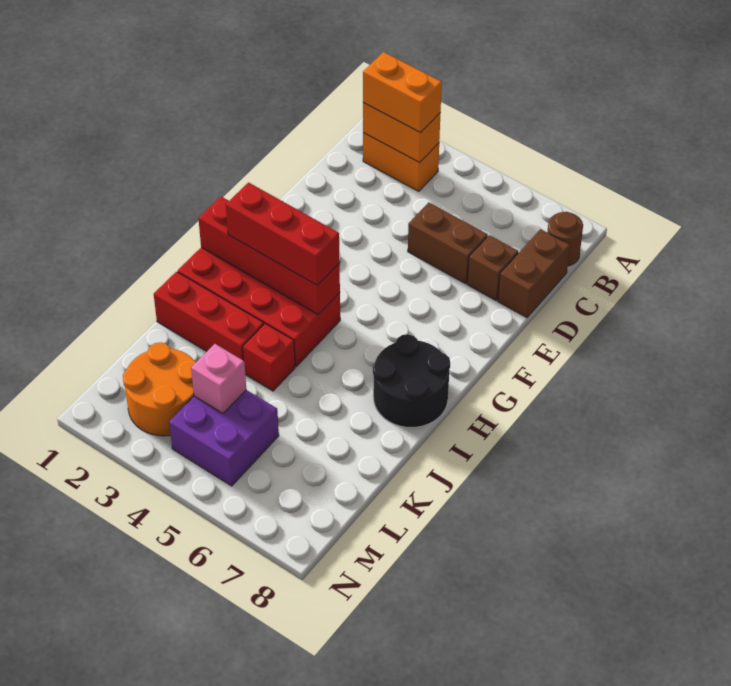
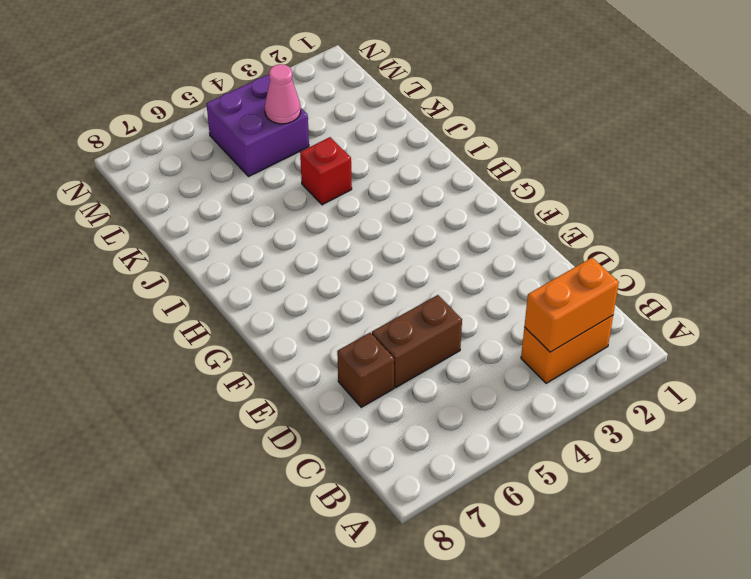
pink cone L4 level 2 -> pink brick L4 level 2
none -> brown round brick B8 level 1
none -> brown brick C8:D8 level 1
none -> red brick H1:I4 level 1

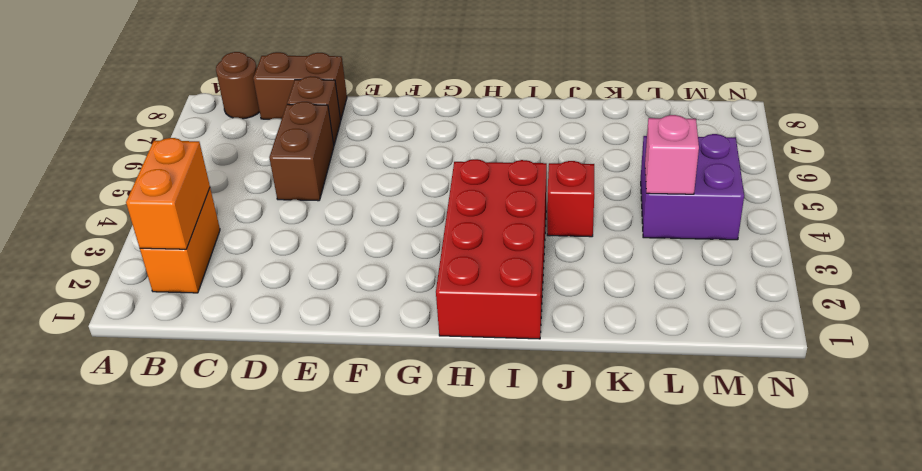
none -> black round brick H7:I8 level 1
none -> red brick J1:J3 level 1
none -> orange round brick L2:M3 level 1

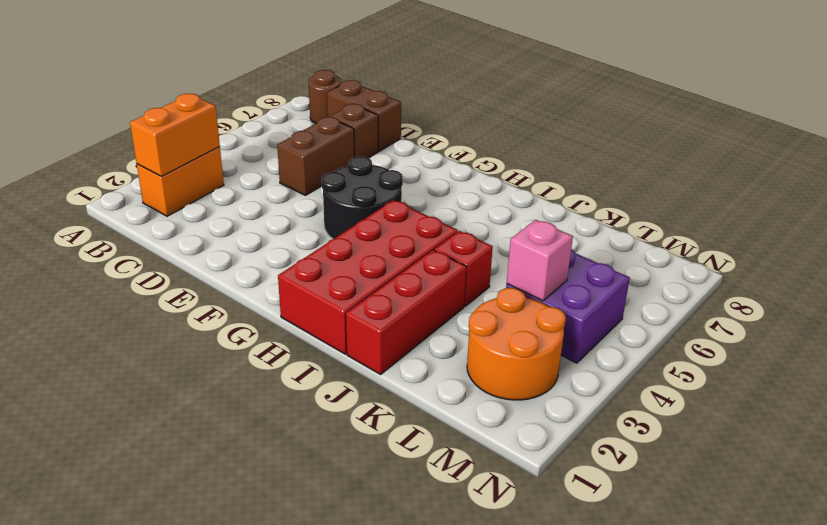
black round brick F4:G5 level 1 -> black round brick H7:I8 level 1
none -> red brick H1:H4 level 2
none -> orange brick B2:B3 level 3
none -> red brick H2:H4 level 3

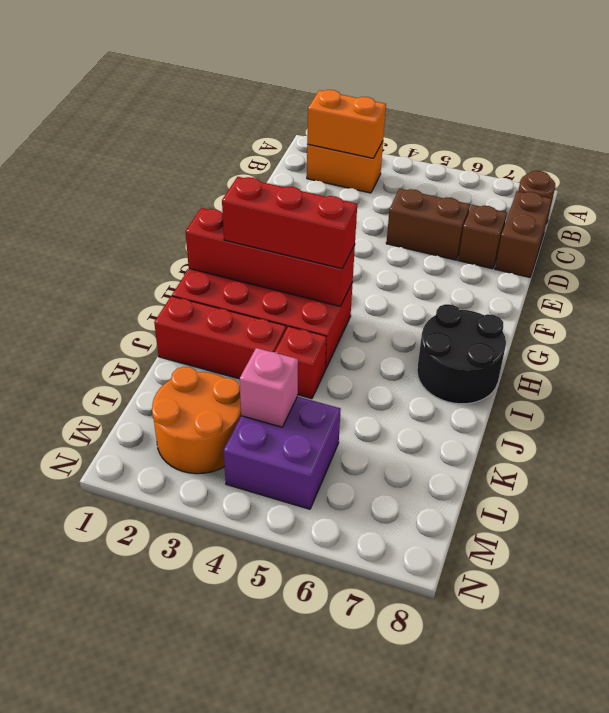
none -> orange brick B2:B3 level 3

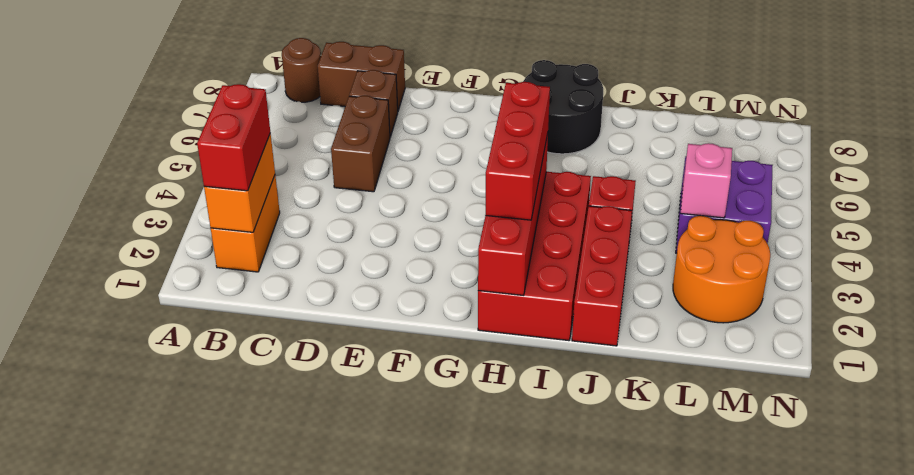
red brick B2:B3 level 3 -> orange brick B2:B3 level 3

